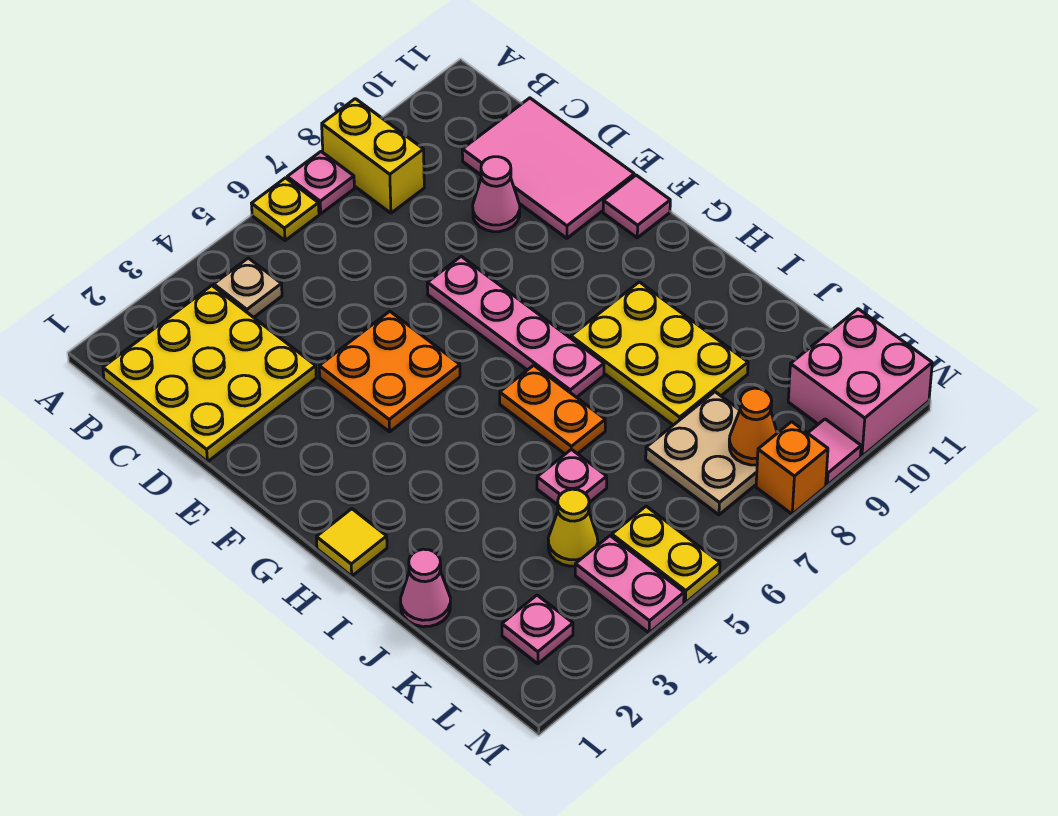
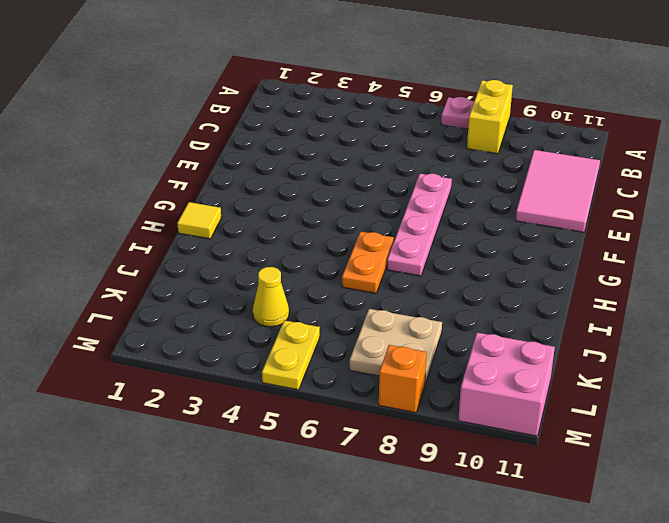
none -> yellow plate A6 level 1
none -> yellow plate B1:D3 level 1
none -> tan plate B4 level 1

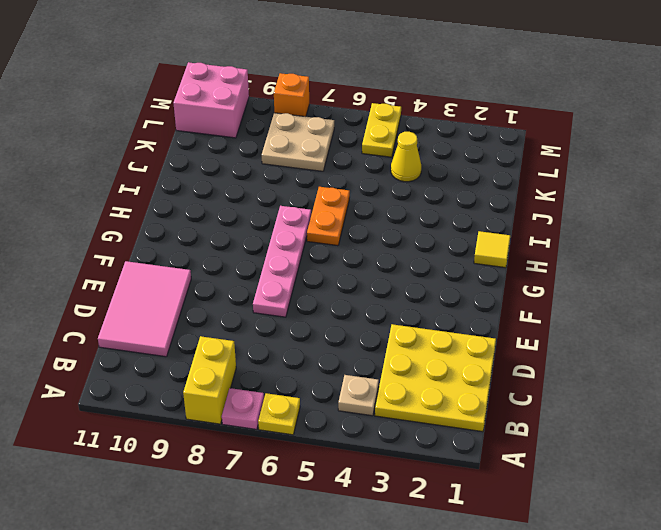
none -> pink cone D9 level 1
none -> orange plate E4:F5 level 1
none -> pink tile F11 level 1

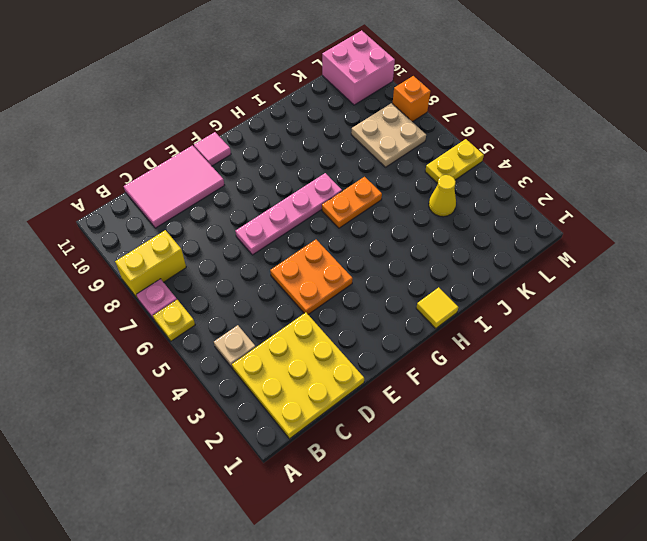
none -> pink cone D9 level 1
none -> yellow plate H8:J9 level 1
none -> pink cone J1 level 1

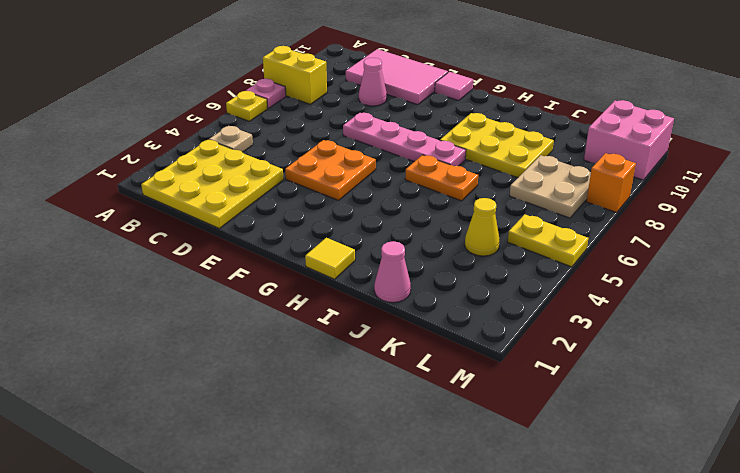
none -> pink plate J5 level 1
none -> pink plate L2 level 1
none -> pink plate L4:M4 level 1

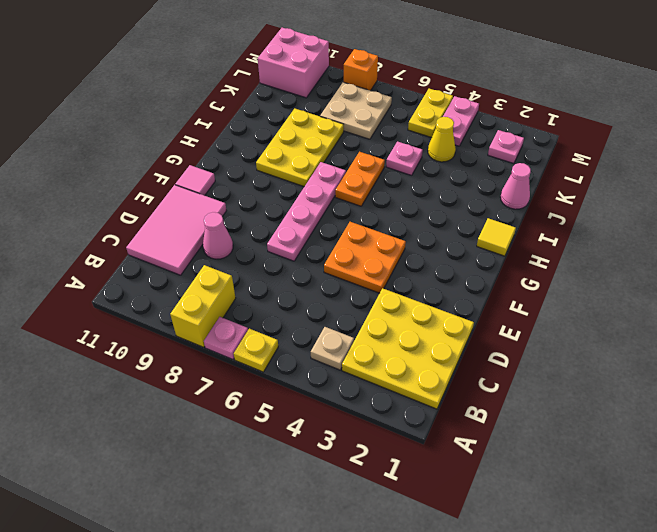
none -> pink tile M9 level 1
none -> orange cone L8 level 2

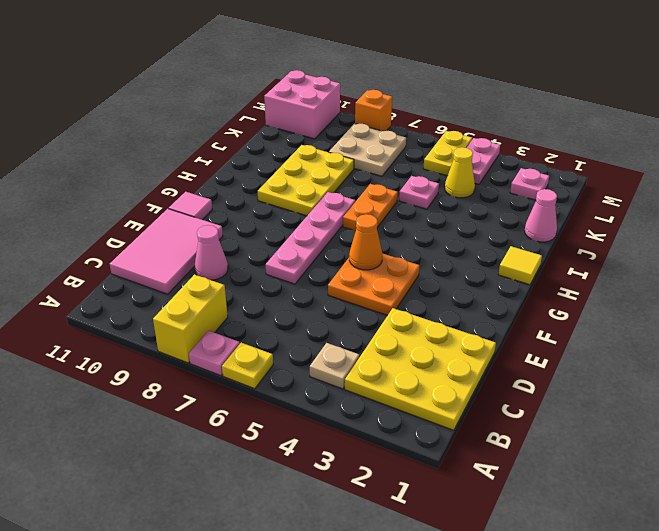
orange cone F5 level 2 -> orange cone L8 level 2
none -> pink tile M9 level 1

